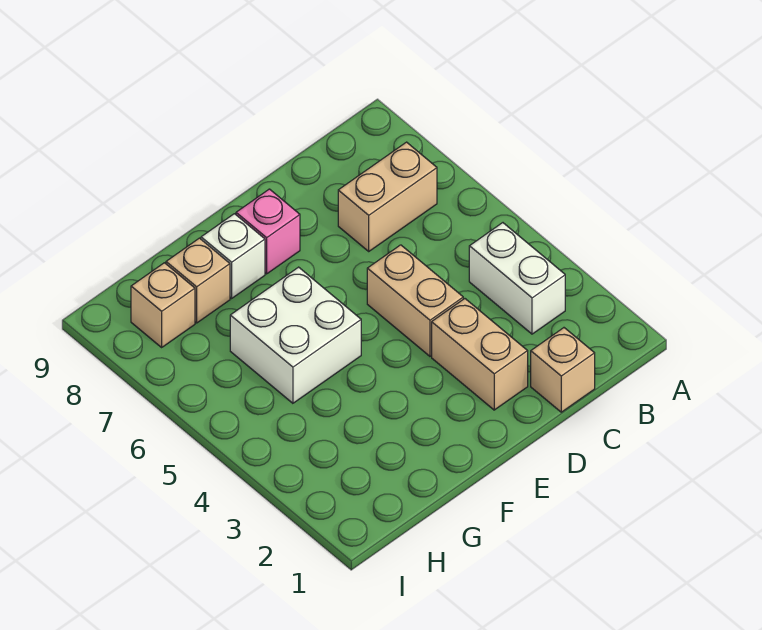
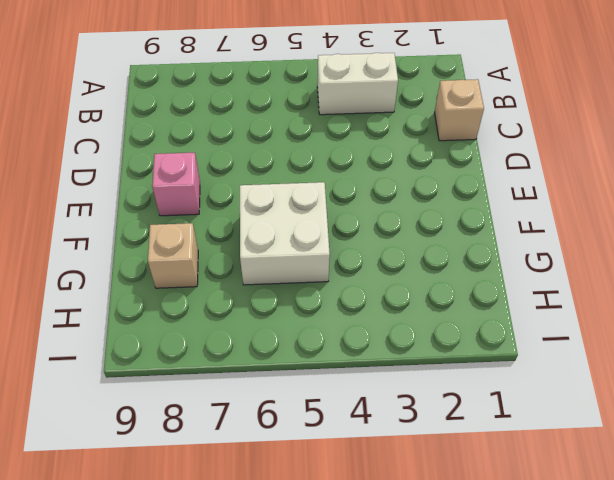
none -> tan brick B7:C7 level 1
none -> tan brick D2:D3 level 1

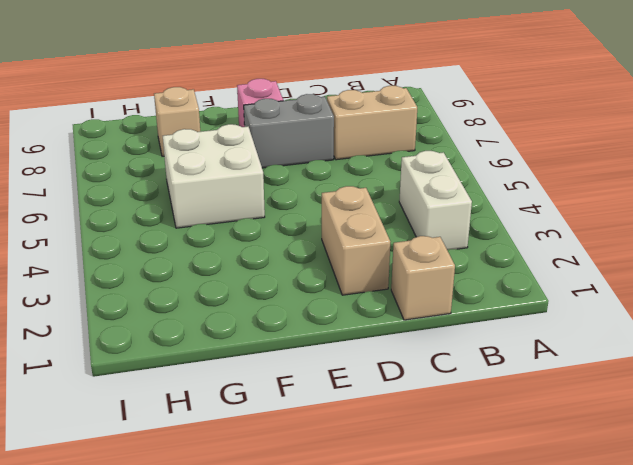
grey brick D7:E7 level 1 -> none
none -> tan brick D4:D5 level 1
none -> white brick F8 level 1

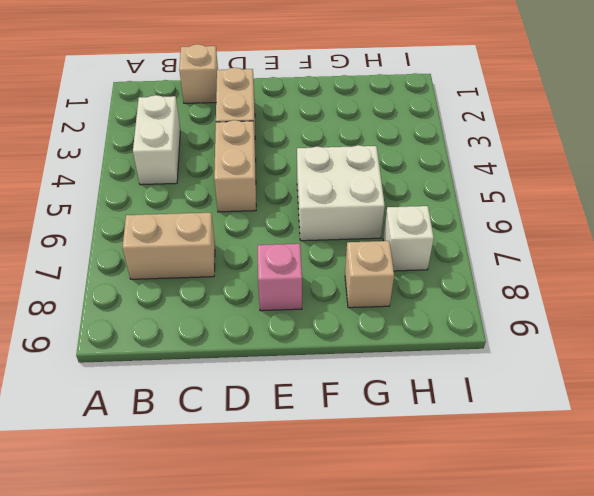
white brick H7 level 1 -> white brick F8 level 1
none -> tan brick H8 level 1

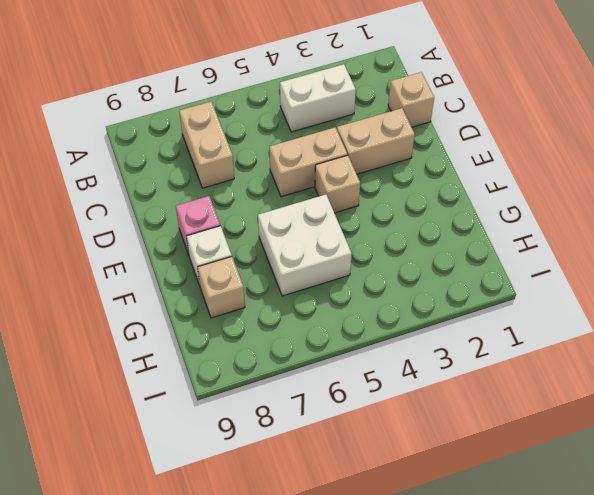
tan brick E4 level 1 -> tan brick H8 level 1

